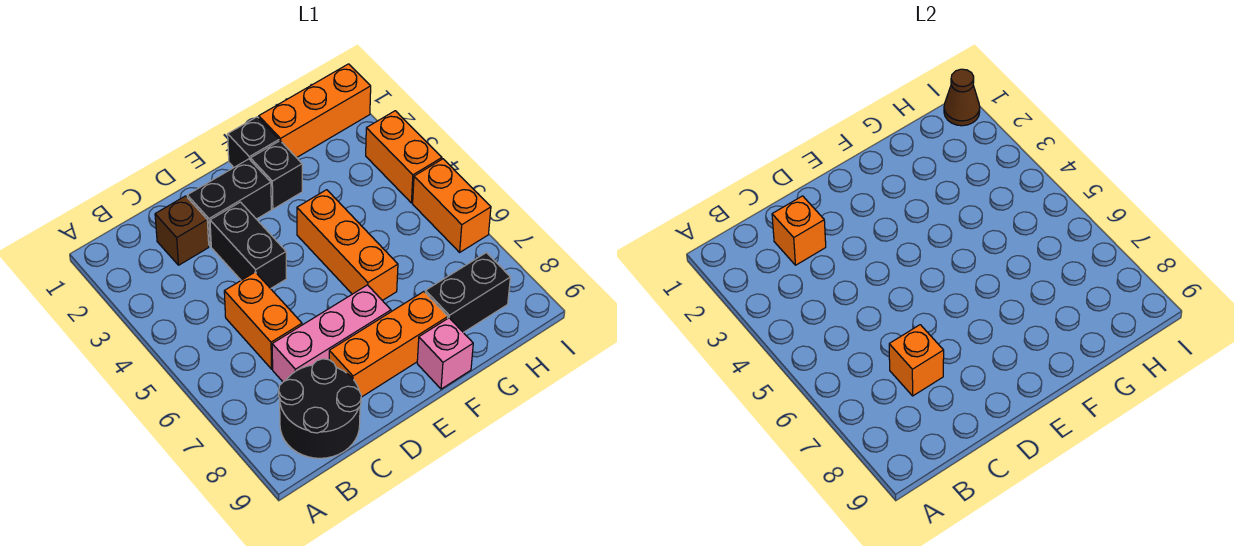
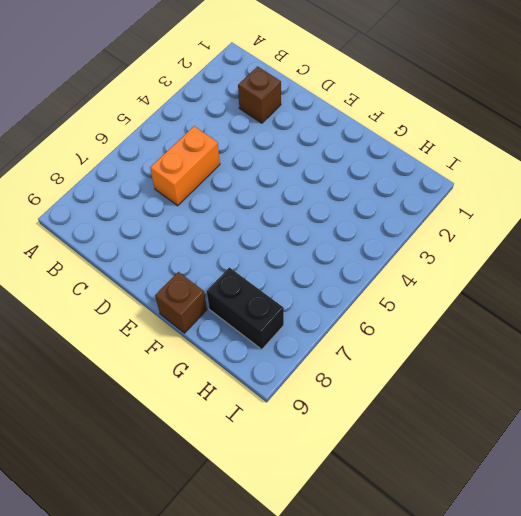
brown brick F9 level 1 -> pink brick F9 level 1
none -> black round brick B8:C9 level 1
none -> pink brick C7:E7 level 1
none -> black brick D2:E2 level 1

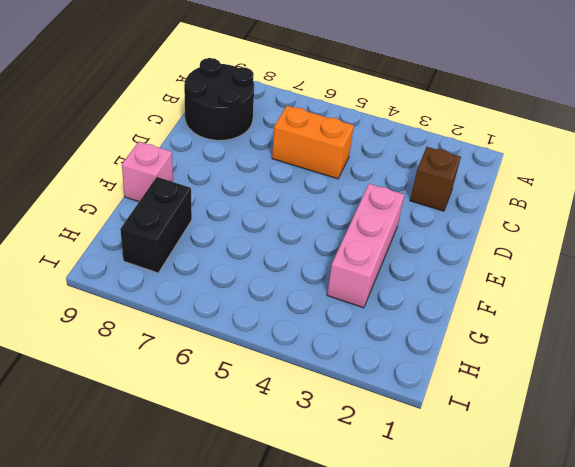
pink brick E3:G3 level 1 -> pink brick C7:E7 level 1
none -> black brick D2:E2 level 1
none -> black brick D3:D4 level 1
none -> orange brick D8:F8 level 1

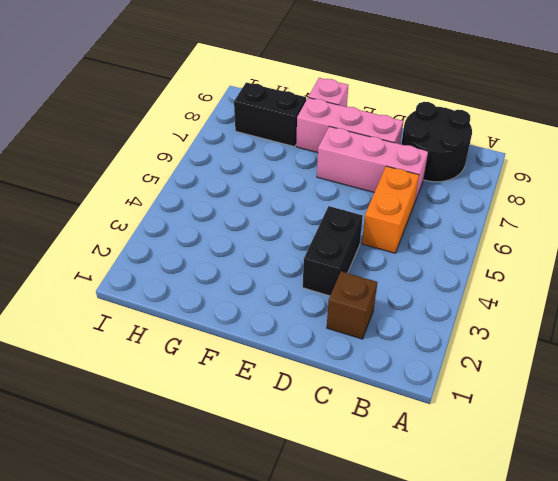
pink brick D8:F8 level 1 -> orange brick D8:F8 level 1
none -> black brick D2:E2 level 1
none -> black brick F1 level 1
none -> black brick F2 level 1

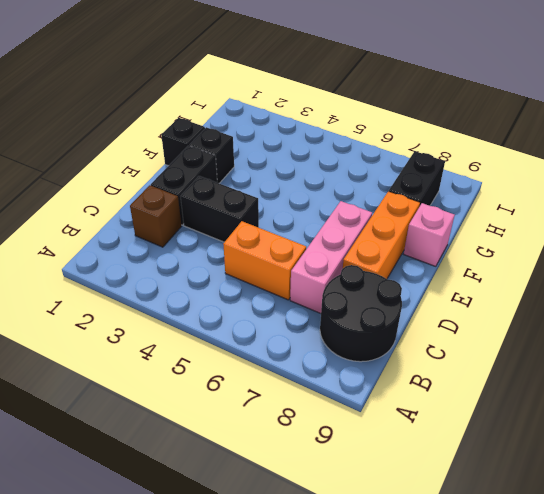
none -> orange brick F4:F6 level 1
none -> orange brick G1:I1 level 1
none -> orange brick I3:I4 level 1

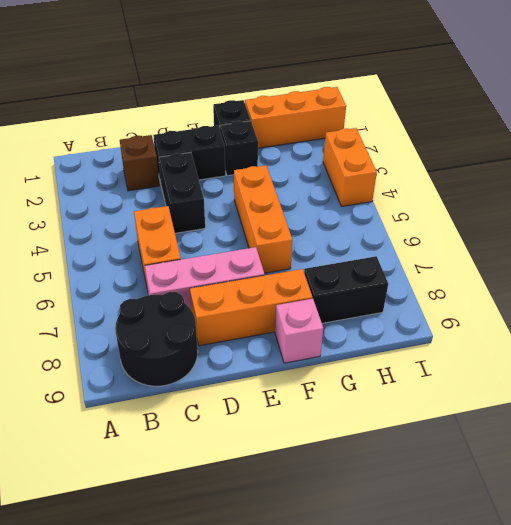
none -> orange brick I5:I6 level 1
none -> orange brick C2 level 2
none -> orange brick C7 level 2

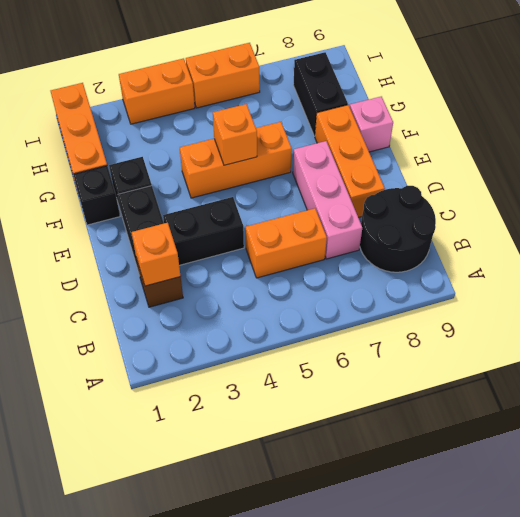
orange brick F5 level 2 -> orange brick C7 level 2
none -> brown cone I1 level 2

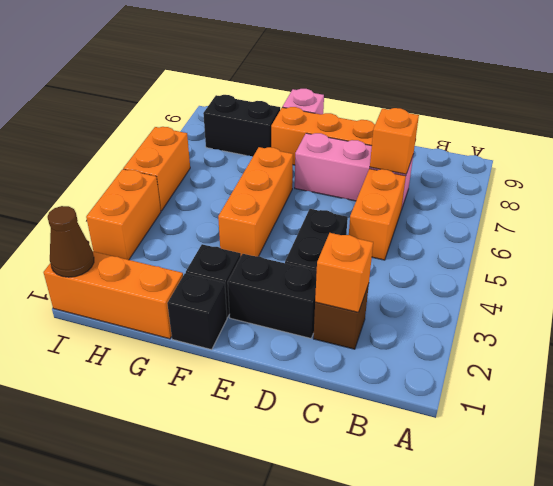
none -> black round brick B8:C9 level 1

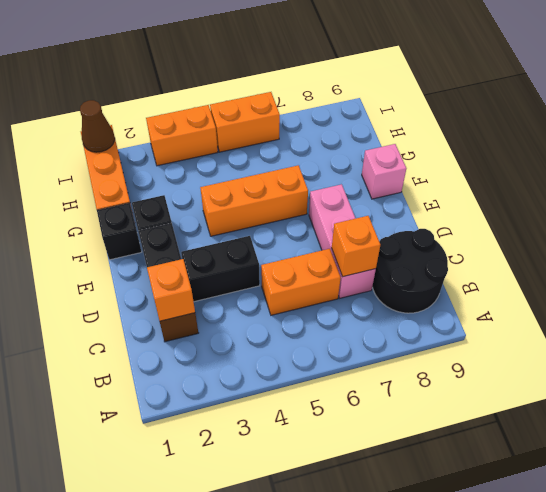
none -> orange brick D8:F8 level 1
none -> black brick G8:H8 level 1

